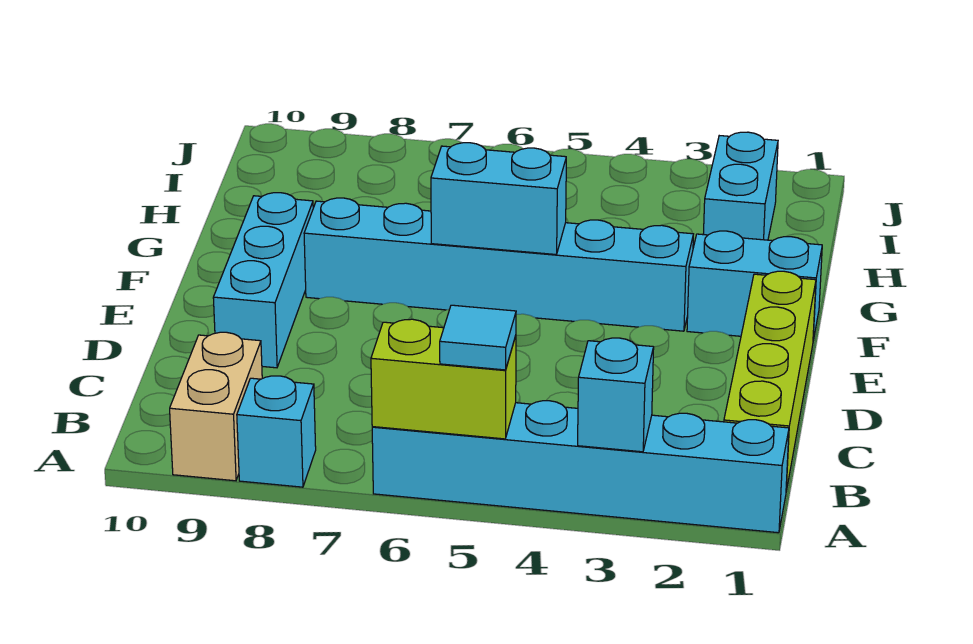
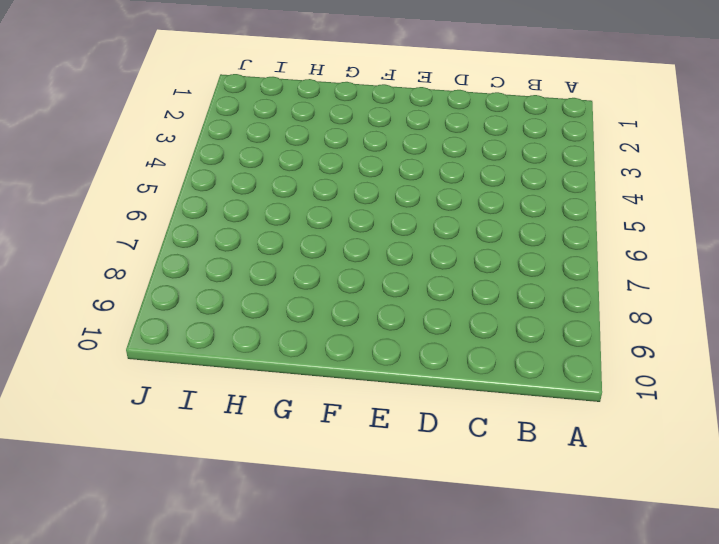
none -> cyan brick A1:A6 level 1
none -> cyan brick A8 level 1
none -> tan brick A9:B9 level 1

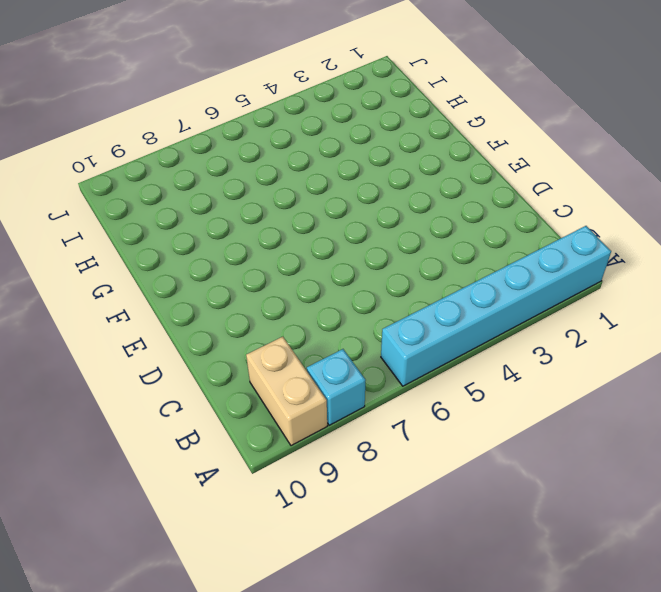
none -> lime brick B1:E1 level 1
none -> cyan brick D9:F9 level 1
none -> cyan brick F1:F2 level 1

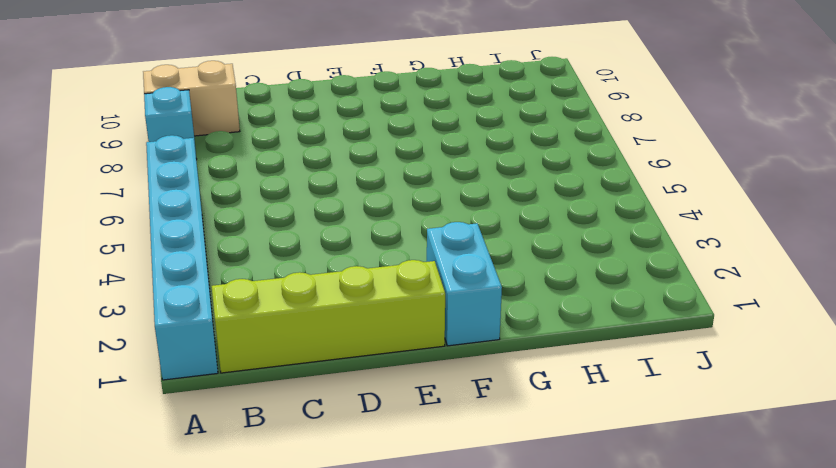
none -> cyan brick D9:F9 level 1
none -> cyan brick F3:F8 level 1
none -> cyan brick H2:I2 level 1

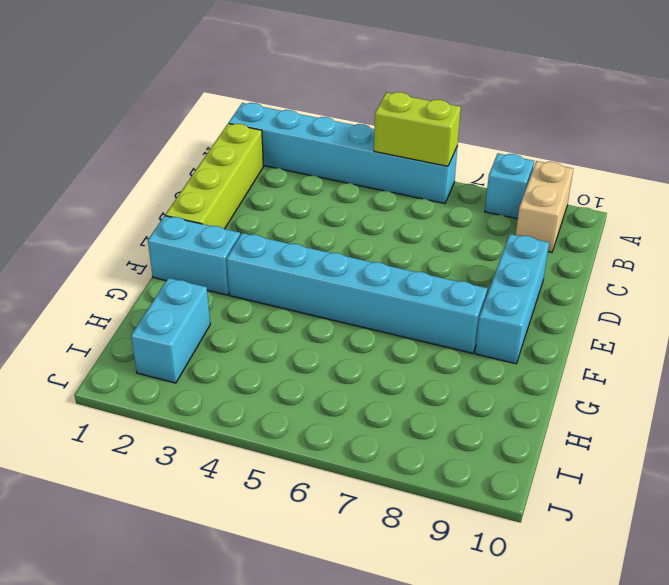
none -> cyan brick A3 level 2
none -> cyan brick F5:F6 level 2
none -> cyan tile A5 level 3

